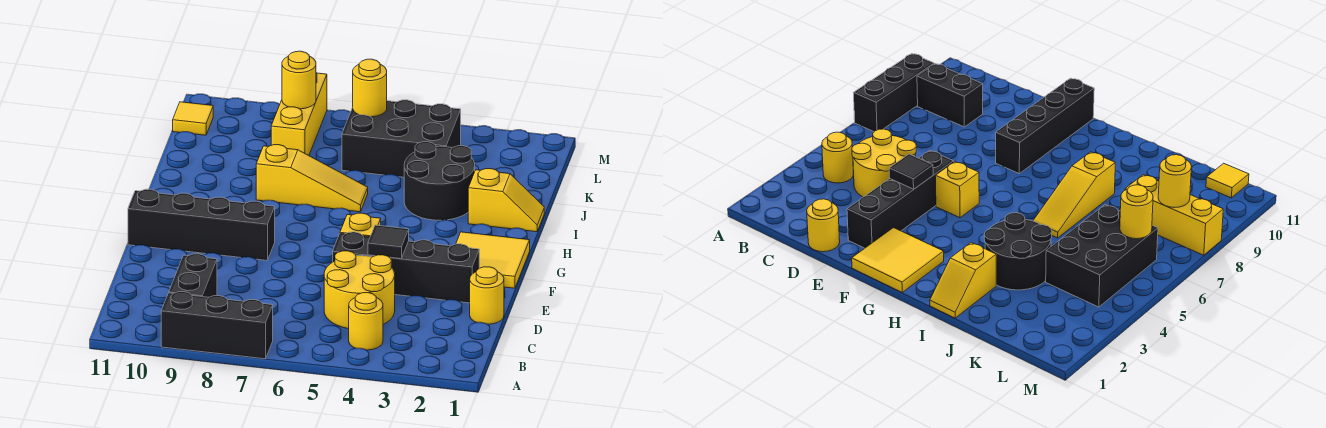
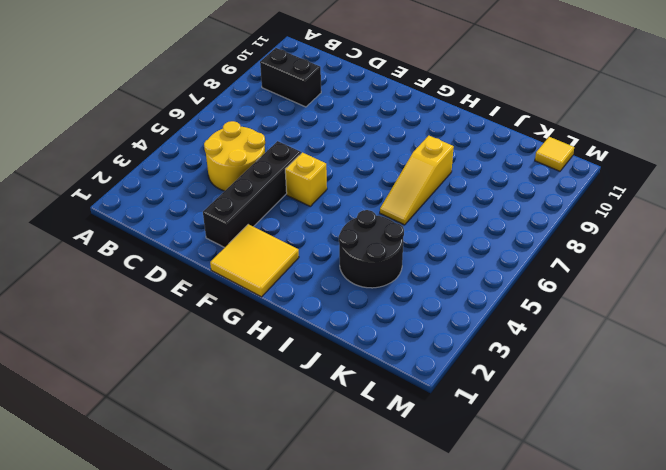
none -> black brick A7:A9 level 1
none -> yellow round brick B4 level 1
none -> yellow round brick D1 level 1

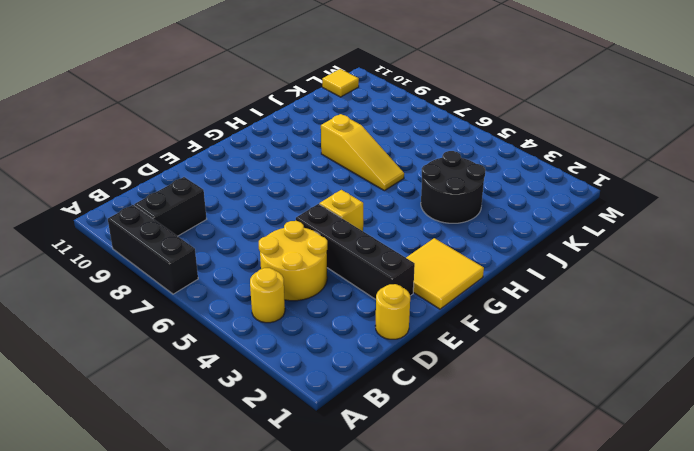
none -> black brick F8:F11 level 1
none -> yellow slope I1:I2 level 1 top 2
none -> black brick K4:L6 level 1

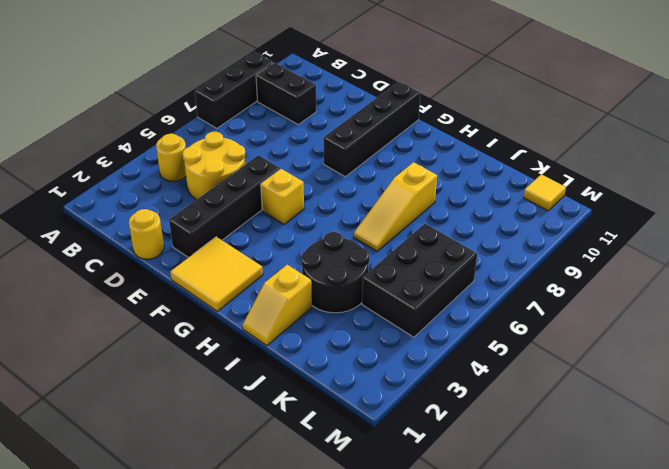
none -> yellow brick K8:M8 level 1
none -> black tile E4 level 2
none -> yellow round brick L6 level 2

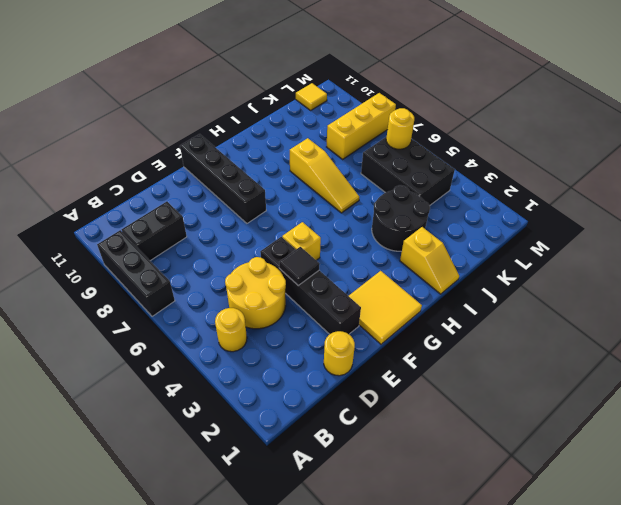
none -> yellow round brick L8 level 2

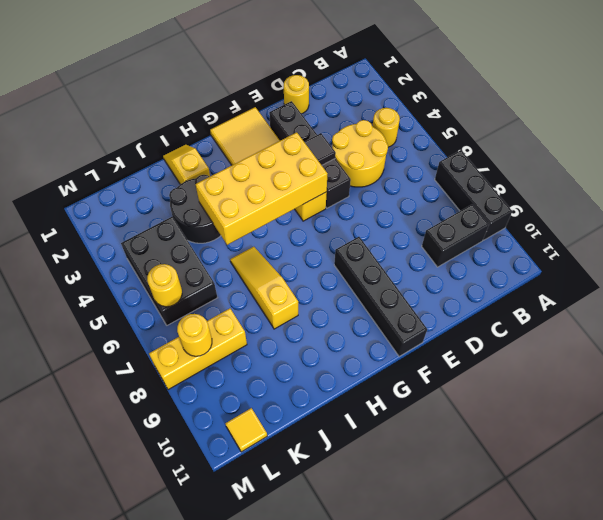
yellow brick F4:I5 level 2 -> none

